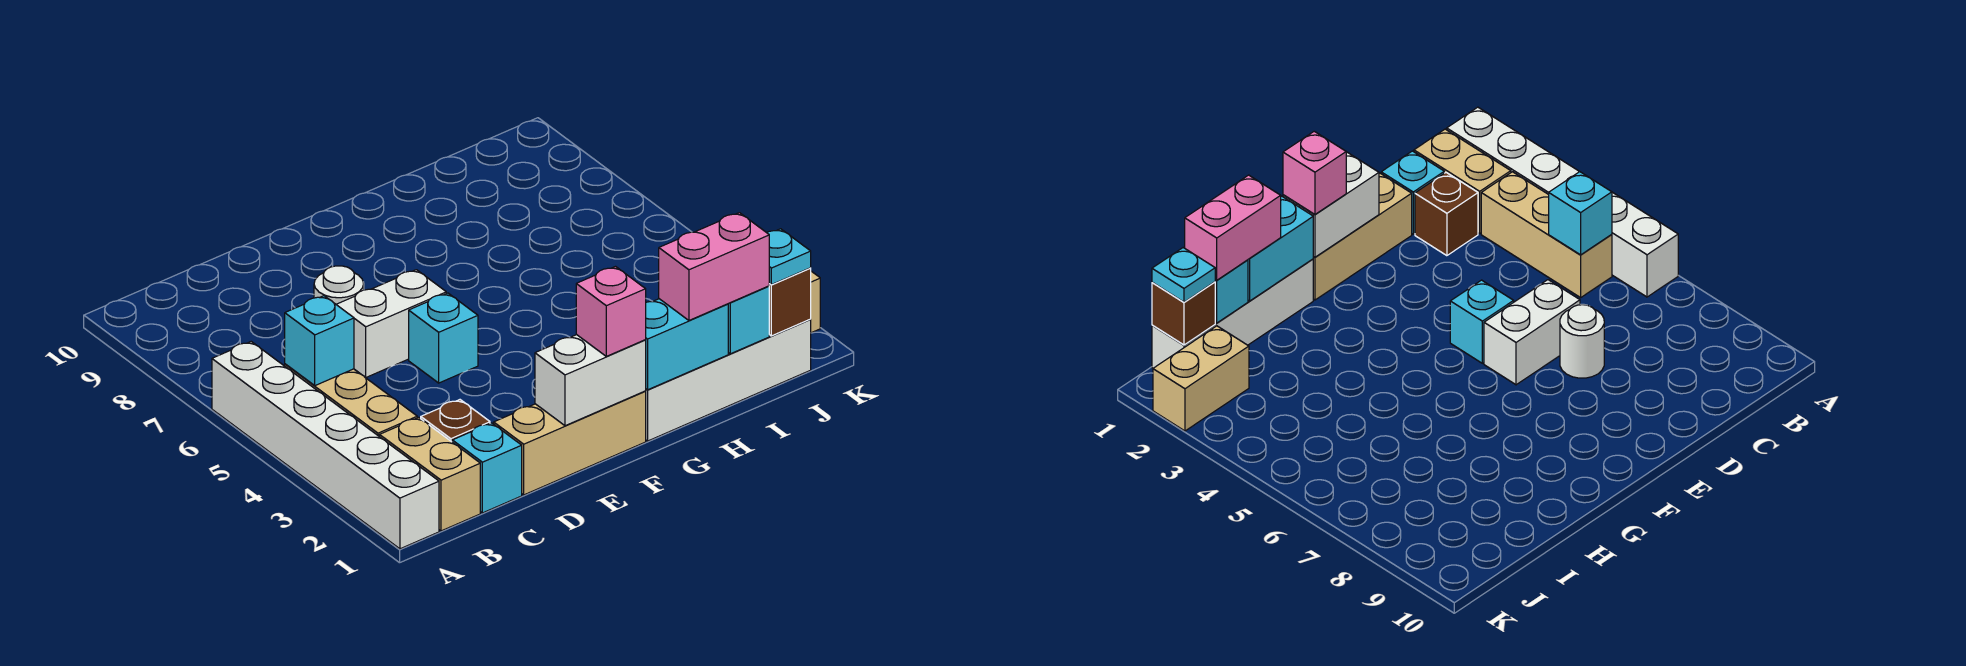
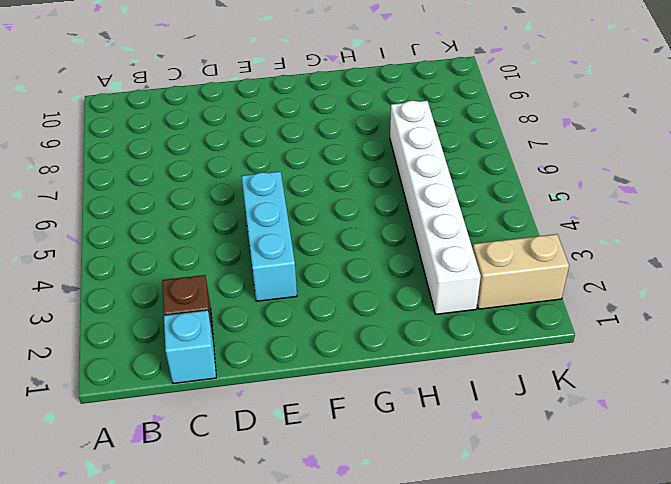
cyan brick E3:E5 level 1 -> cyan brick E5 level 1
white brick I2:I7 level 1 -> white brick A1:A6 level 1
none -> tan brick B1:B2 level 1
none -> tan brick B3:B5 level 1
none -> tan brick D1:F1 level 1

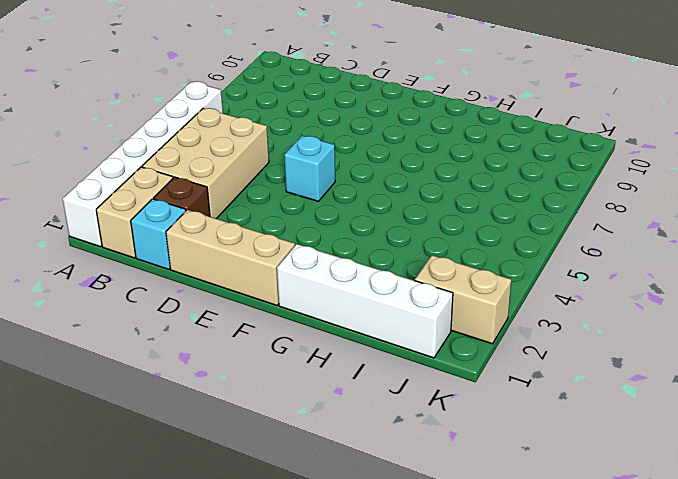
tan brick B3:C5 level 1 -> tan brick B3:B5 level 1
none -> white brick D6:E6 level 1
none -> white round brick D7 level 1
none -> cyan brick B5 level 2

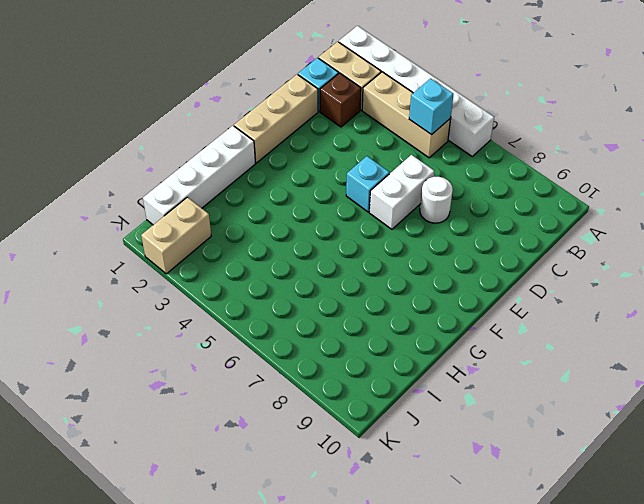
none -> white brick E1:F1 level 2
none -> cyan brick G1:H1 level 2
none -> cyan brick I1 level 2

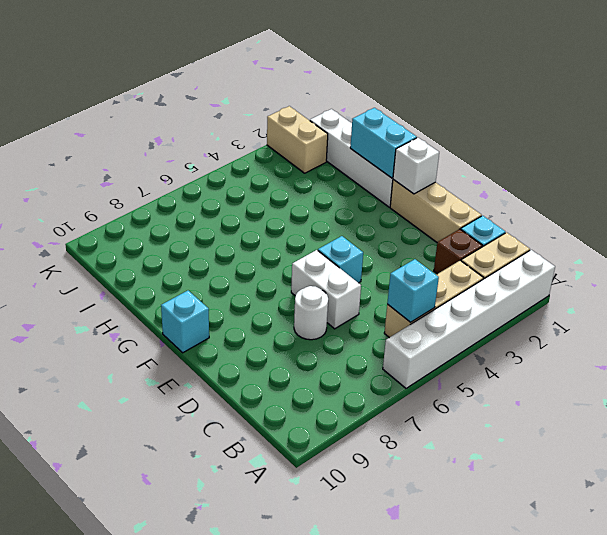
white brick F1 level 2 -> white brick E1:F1 level 2
cyan brick F10 level 1 -> cyan brick I1 level 2
none -> brown brick J1 level 2
none -> pink brick F1 level 3
none -> pink brick H1:I1 level 3

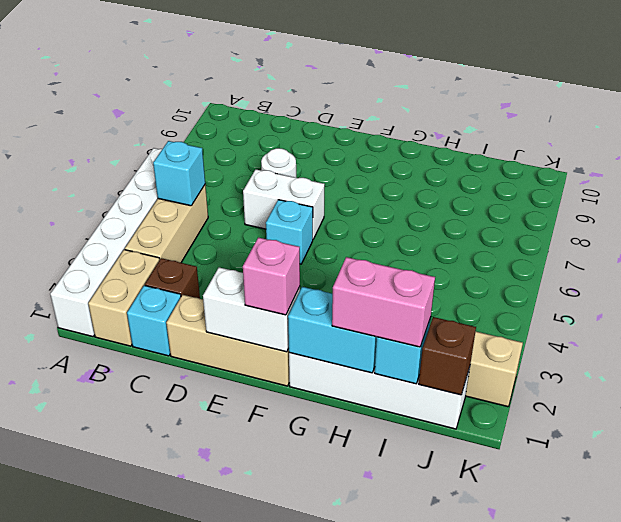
none -> cyan plate J1 level 3

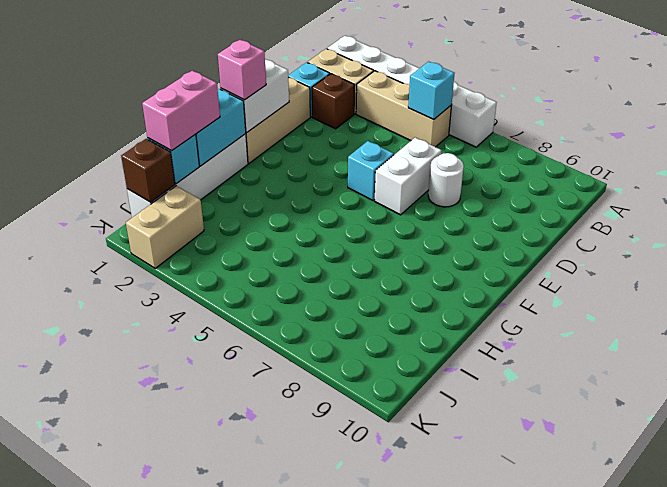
none -> cyan plate J1 level 3

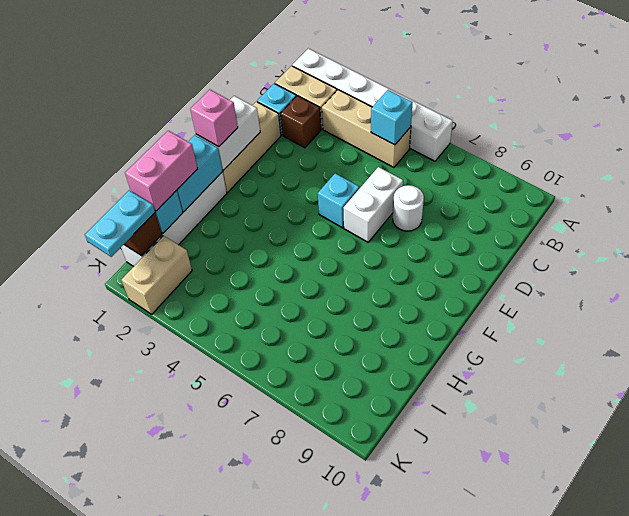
cyan plate J1:K1 level 3 -> cyan plate J1 level 3

